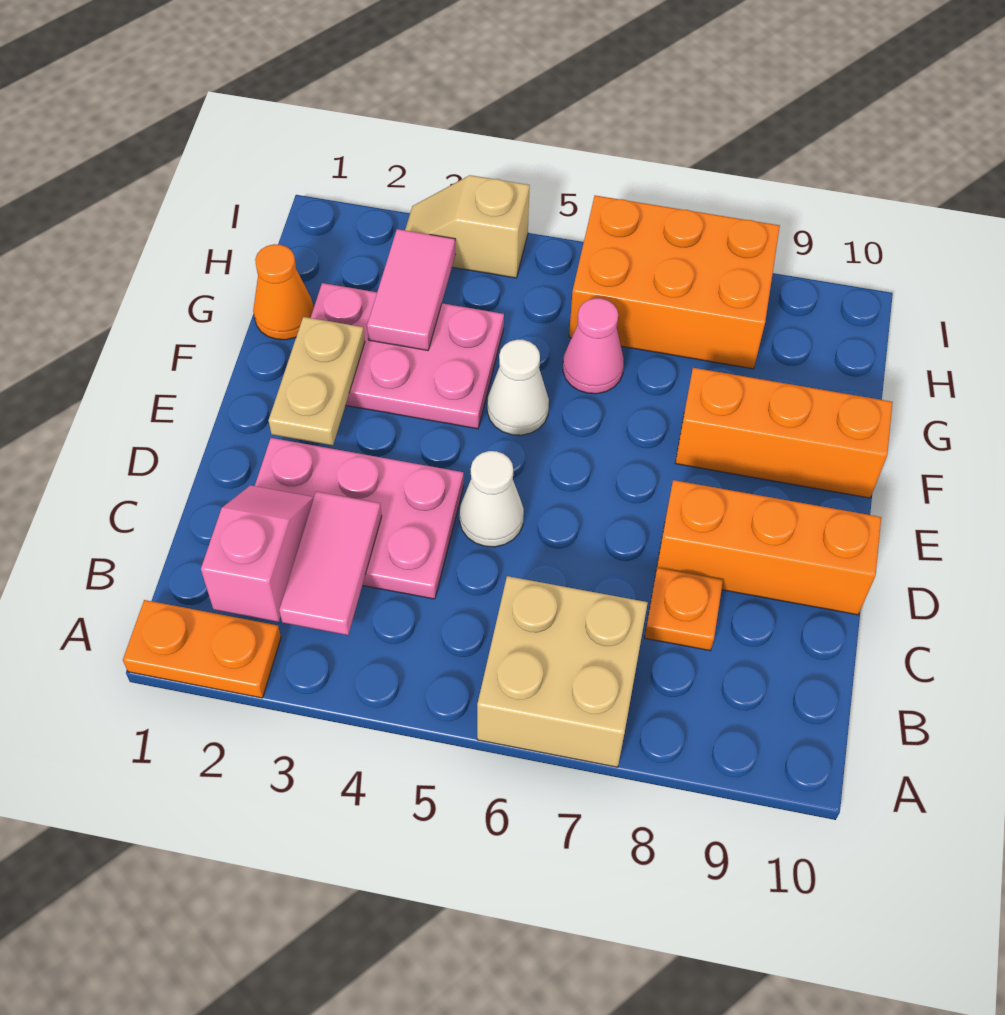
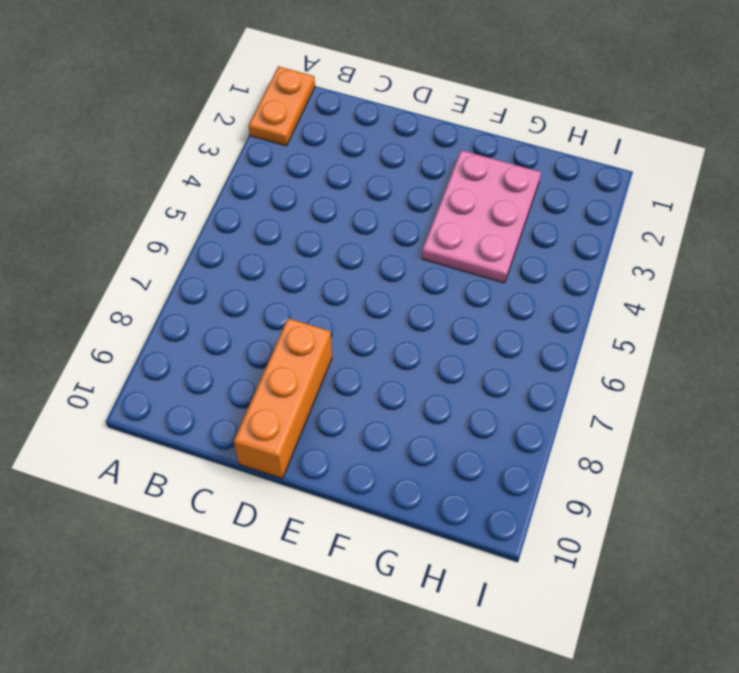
none -> tan brick A6:B7 level 1
none -> pink plate C2:D4 level 1
none -> orange plate C8 level 1

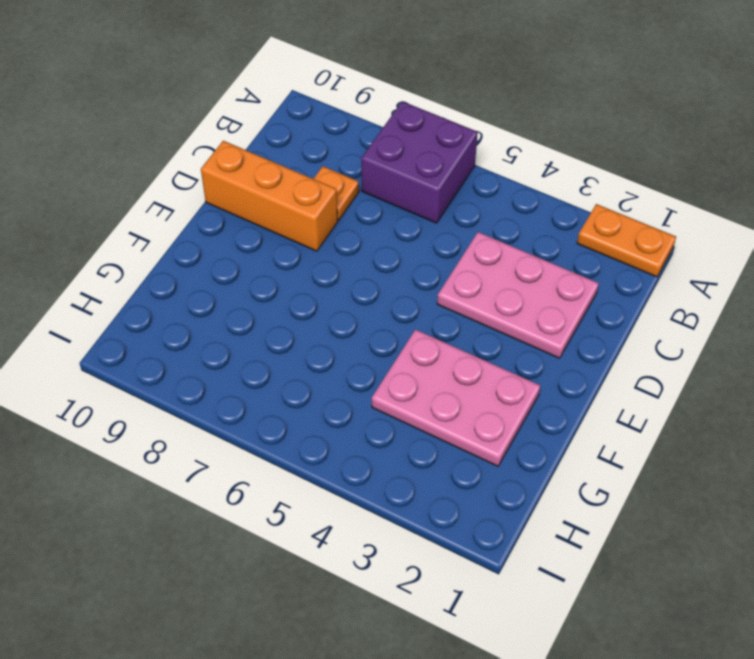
purple brick A6:B7 level 1 -> tan brick A6:B7 level 1
none -> white cone D5 level 1
none -> white cone F5 level 1
none -> orange brick F8:F10 level 1

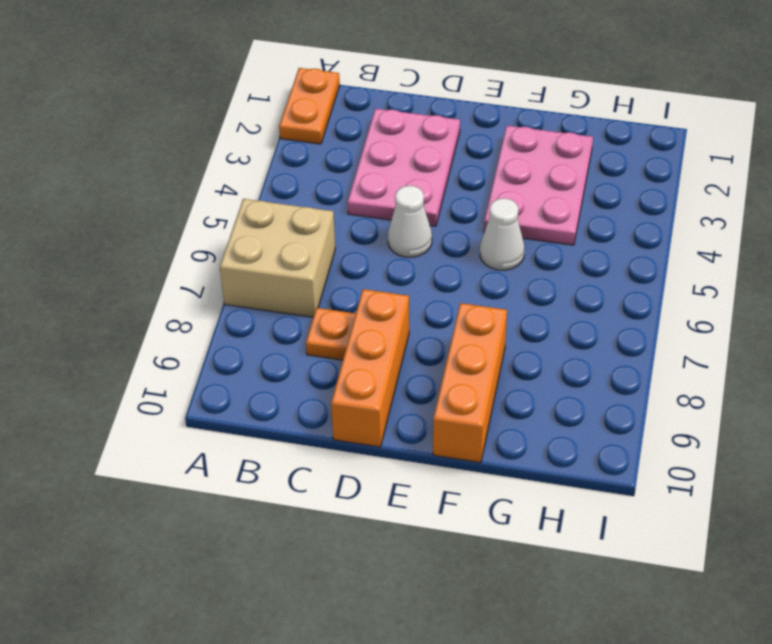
none -> orange cone G1 level 1
none -> pink cone G6 level 1
none -> orange brick H6:I8 level 1

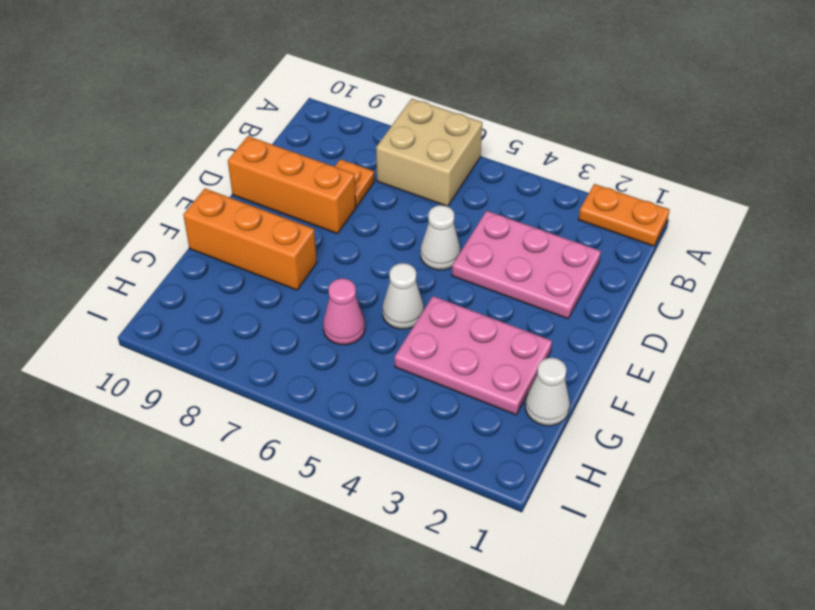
white cone G1 level 1 -> orange cone G1 level 1
none -> orange brick H6:I8 level 1
none -> tan slope I3:I4 level 1 top 4
none -> pink slope B2:C2 level 2 top B

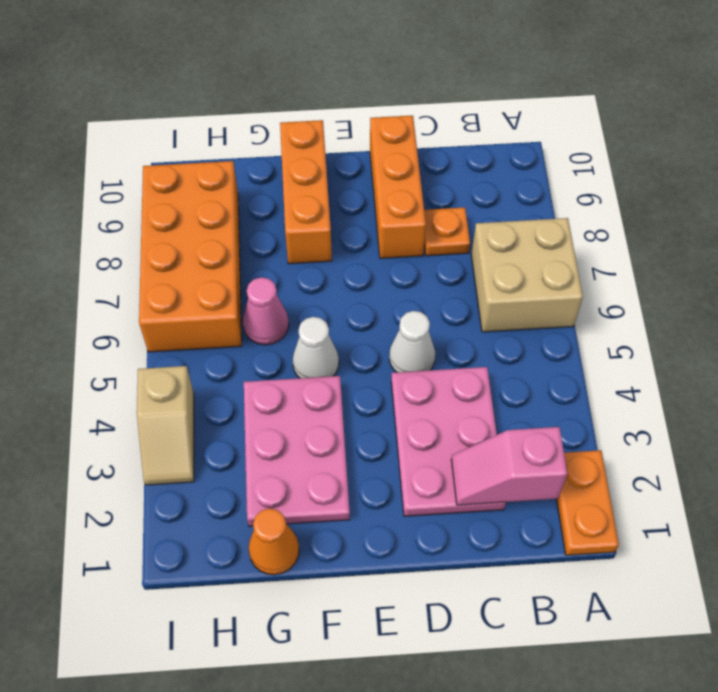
orange brick H6:I9 level 1 -> orange brick H6:I8 level 1
none -> pink tile B3:C3 level 2
none -> tan plate E2:F2 level 2
none -> pink tile G3:H3 level 2

